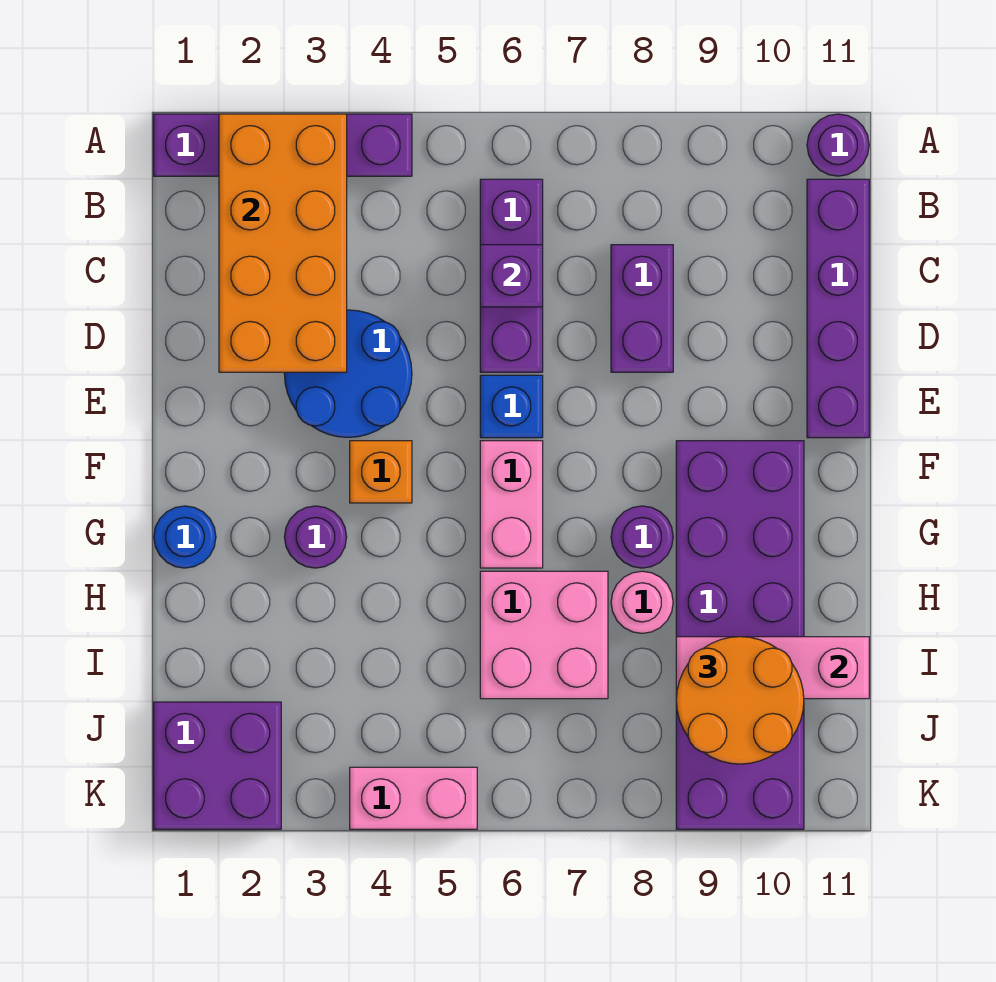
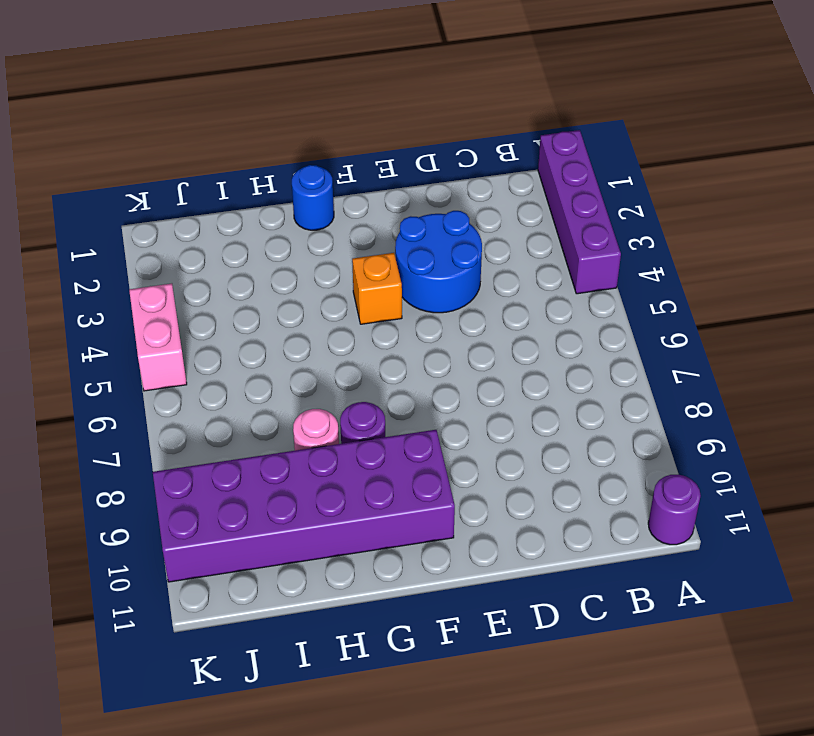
none -> purple brick B6:D6 level 1
none -> purple brick B11:E11 level 1
none -> purple brick C8:D8 level 1

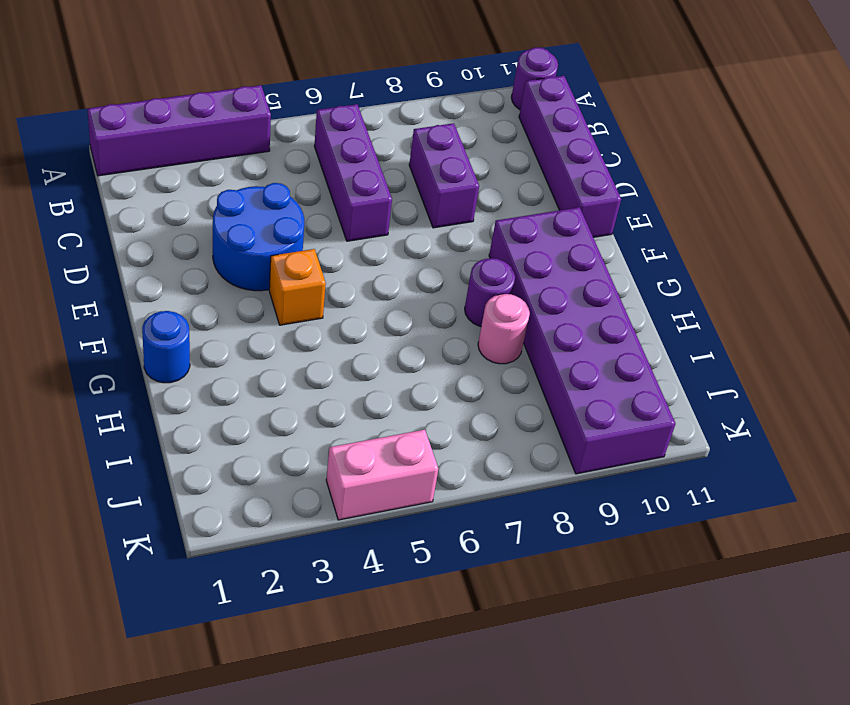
none -> blue brick E6 level 1
none -> pink brick F6:G6 level 1
none -> purple round brick G3 level 1

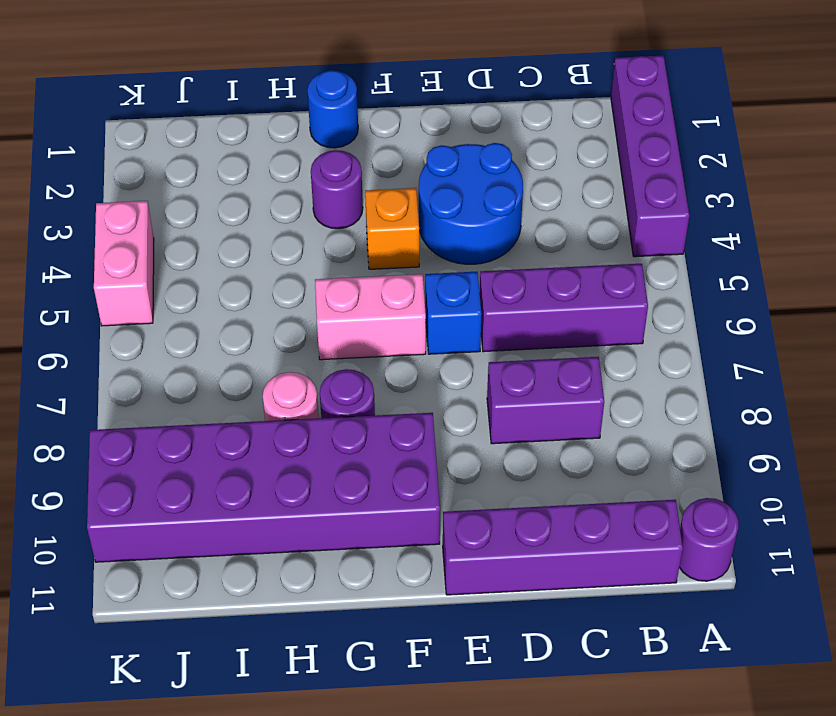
none -> pink brick H6:I7 level 1
none -> purple brick J1:K2 level 1
none -> orange brick A2:D3 level 2

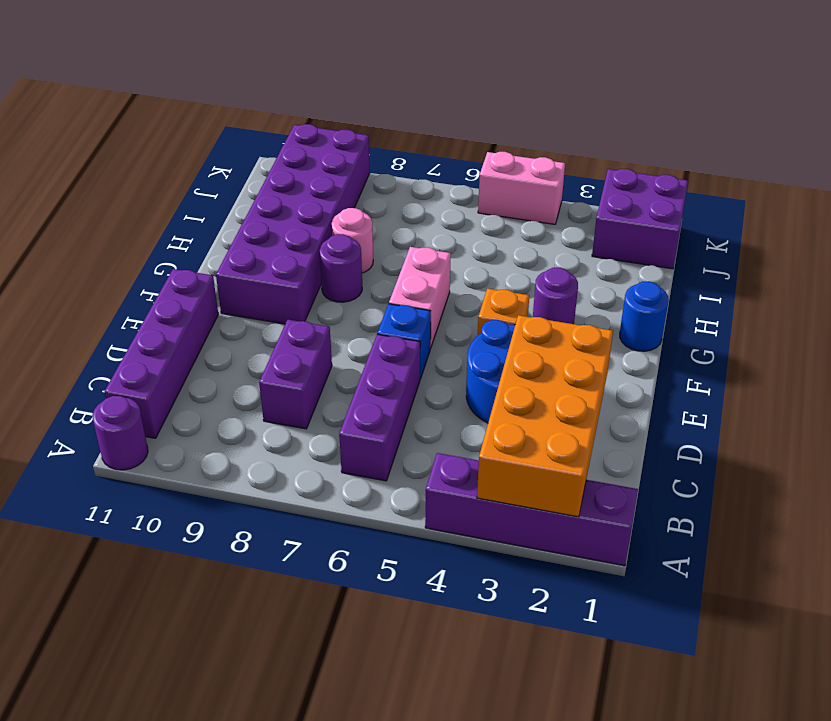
none -> pink brick H6:I7 level 1
none -> purple brick C6 level 2
none -> pink brick I9:I11 level 2

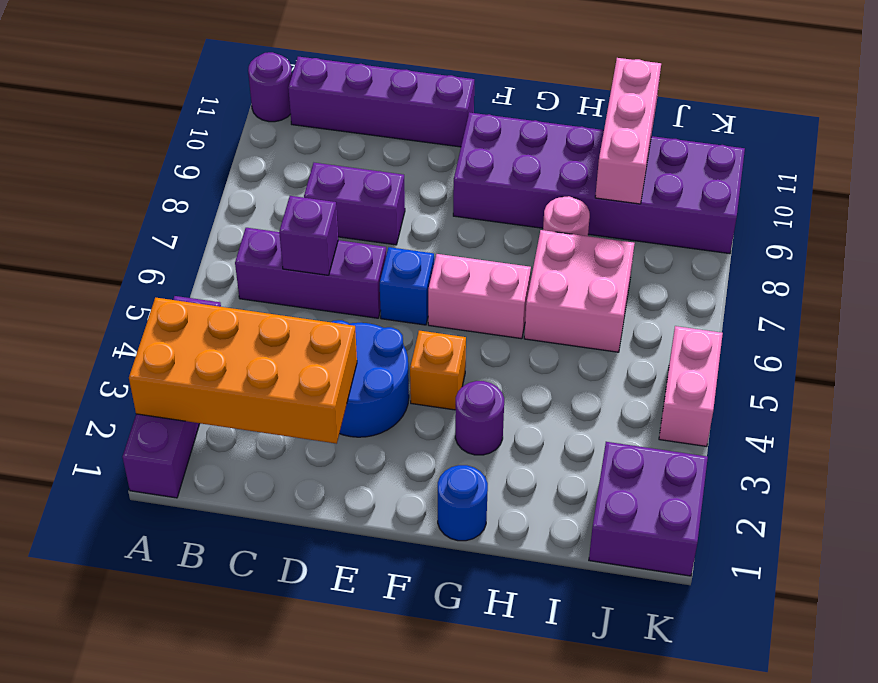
none -> purple round brick G8 level 1
none -> orange round brick I9:J10 level 3

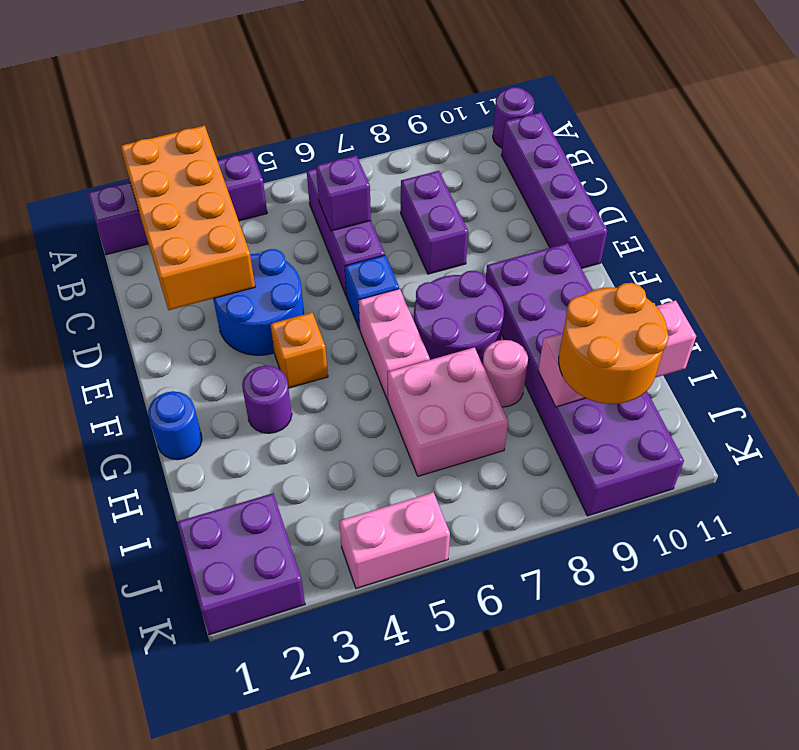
purple round brick F7:G8 level 1 -> purple round brick G8 level 1

